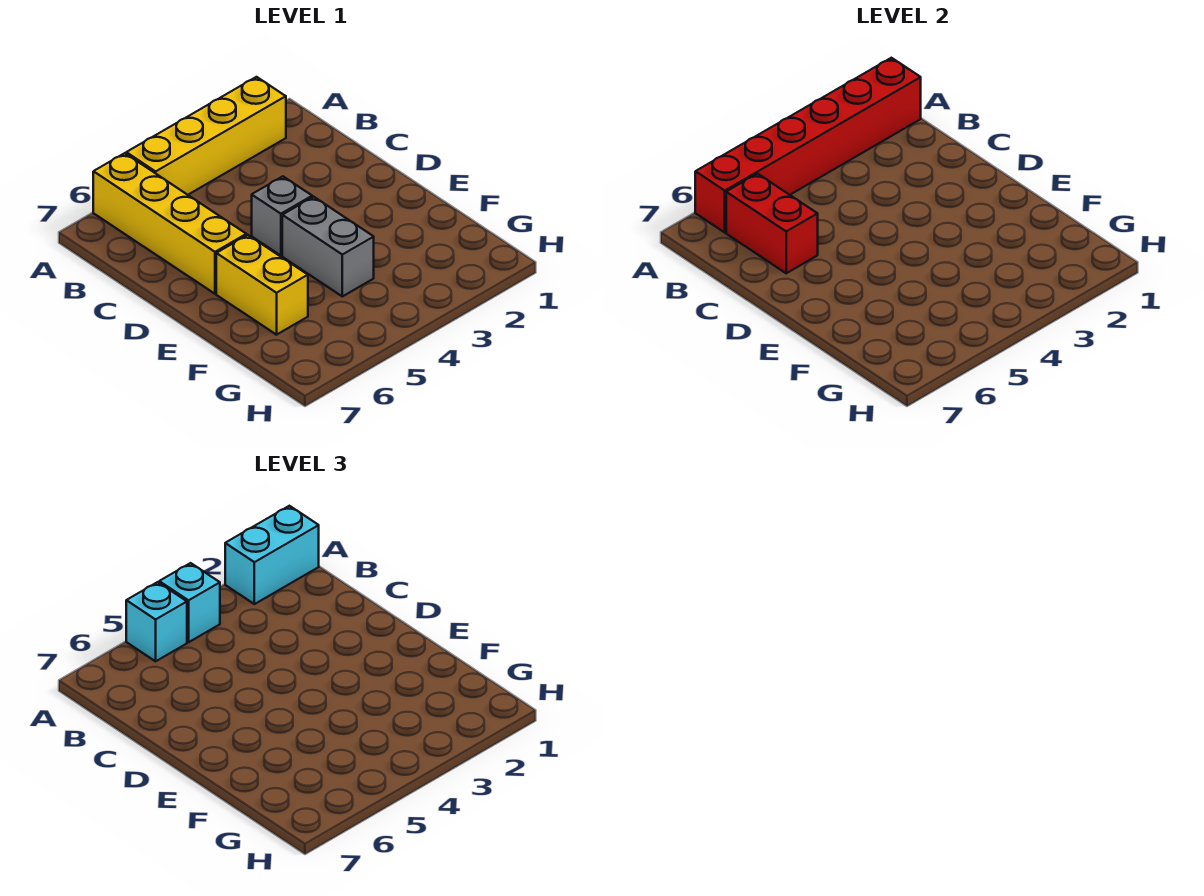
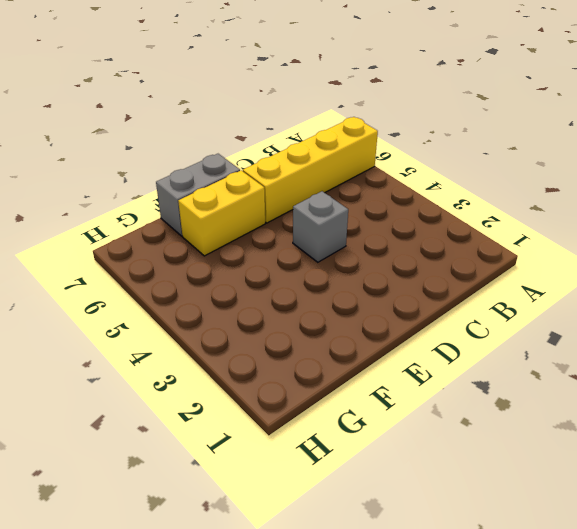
grey brick E7:F7 level 1 -> grey brick E4:F4 level 1
none -> yellow brick A2:A5 level 1
none -> red brick A1:A6 level 2

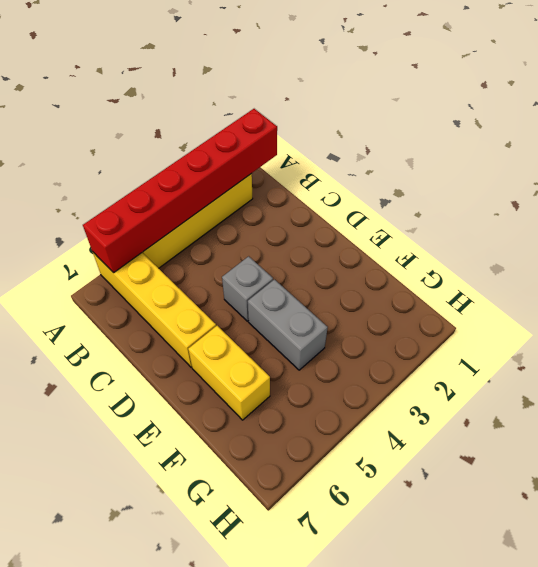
none -> red brick B6:C6 level 2
none -> cyan brick A1:A2 level 3

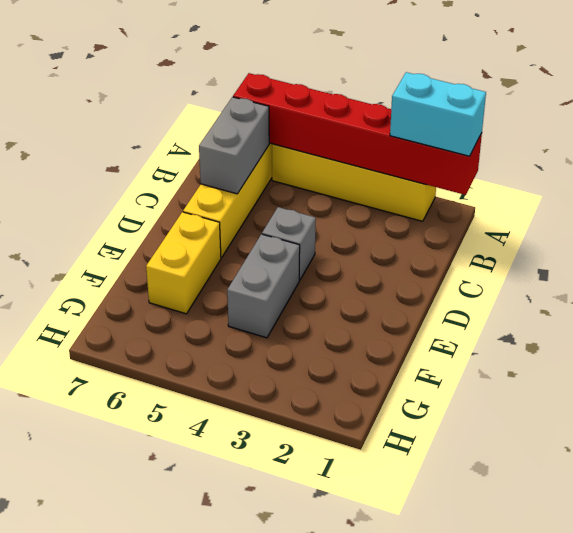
grey brick B6:C6 level 2 -> red brick B6:C6 level 2
none -> cyan brick A4 level 3
none -> cyan brick A5 level 3

